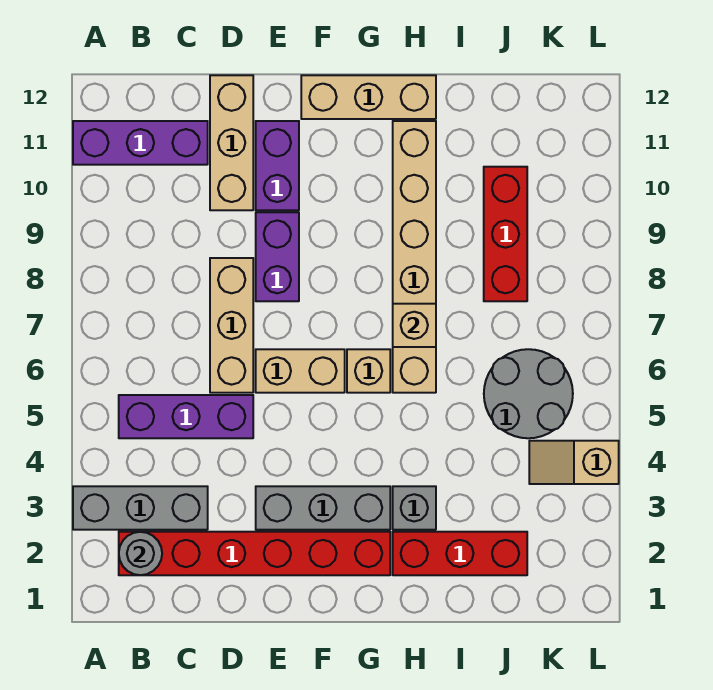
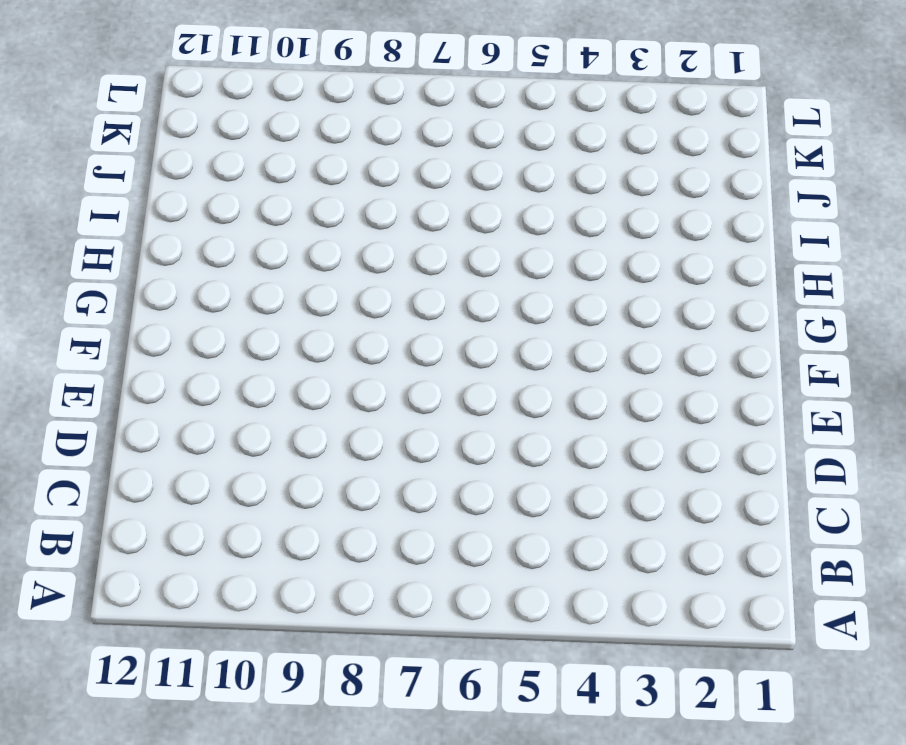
none -> grey brick A3:C3 level 1
none -> purple brick A11:C11 level 1
none -> red brick B2:G2 level 1

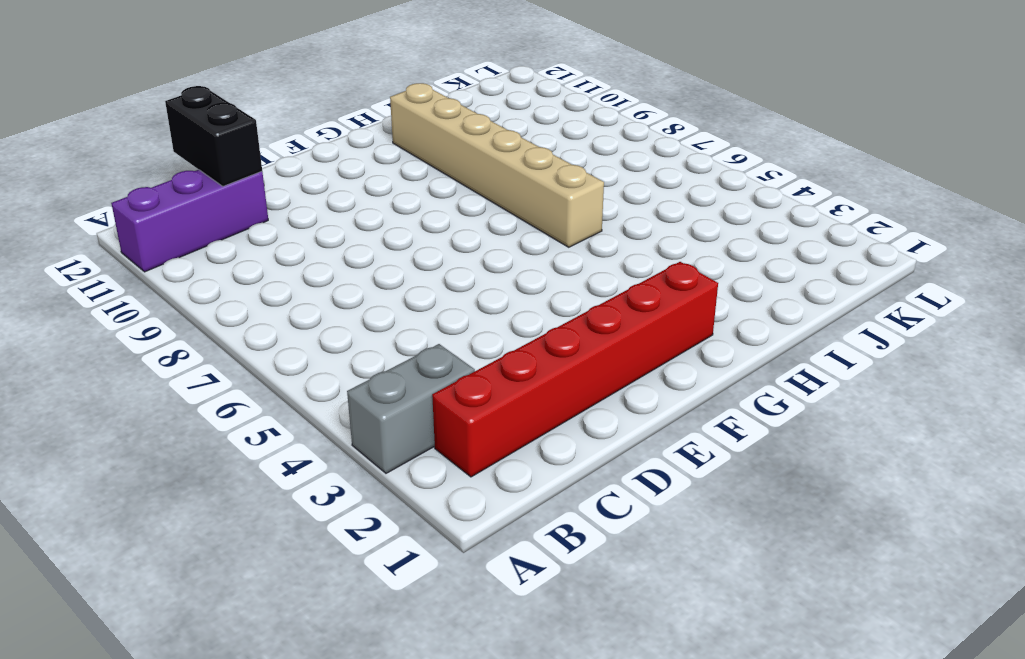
grey brick A3:B3 level 1 -> grey brick A3:C3 level 1
black brick C11:C12 level 2 -> none
none -> purple brick B5:D5 level 1
none -> tan brick D6:D8 level 1
none -> tan brick D10:D12 level 1

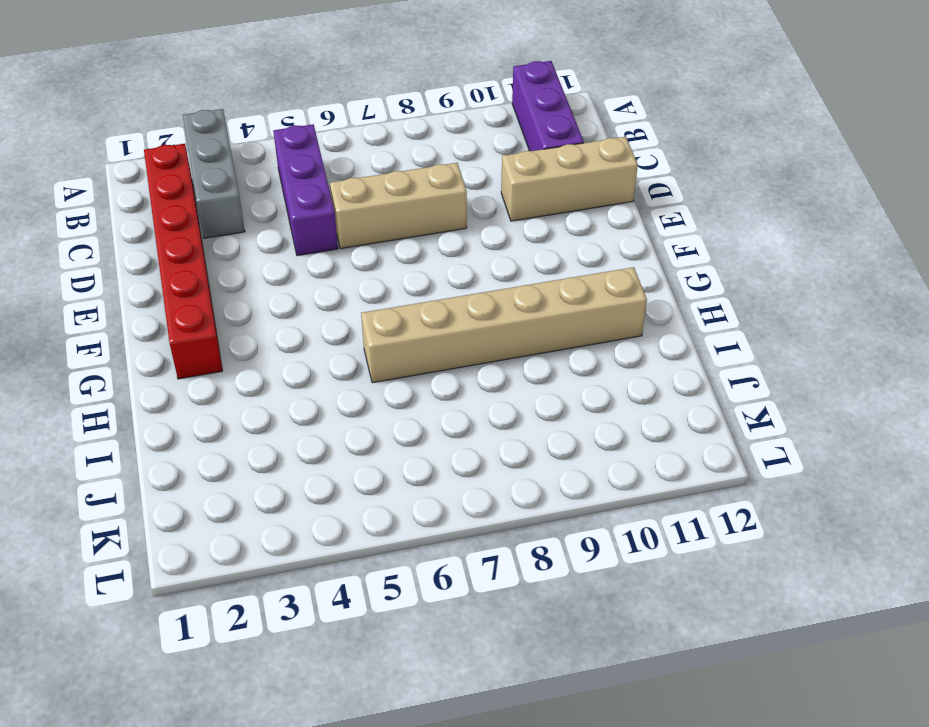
none -> grey brick E3:G3 level 1
none -> tan brick E6:F6 level 1
none -> purple brick E8:E9 level 1

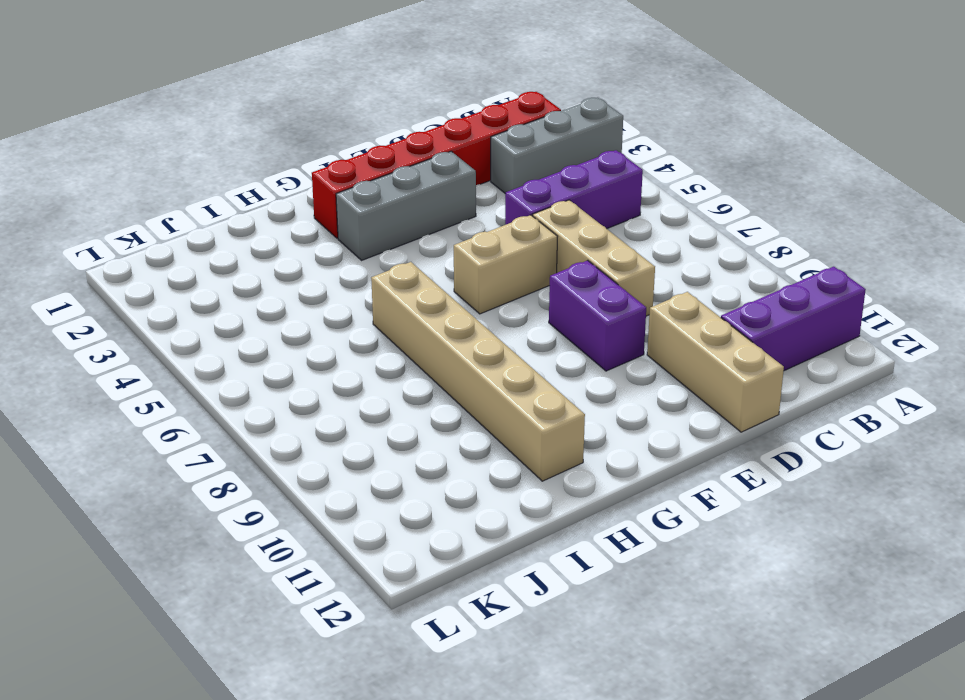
none -> purple brick E10:E11 level 1
none -> tan brick F12:H12 level 1
none -> tan brick G6 level 1

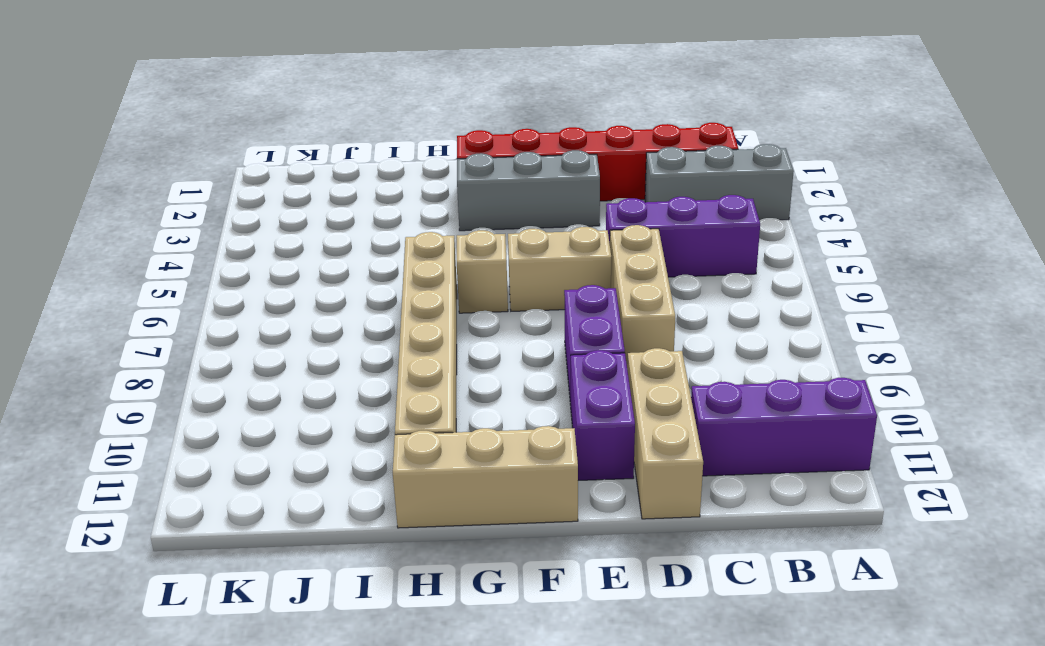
none -> red brick H2:J2 level 1
none -> grey brick H3 level 1
none -> grey round brick J5:K6 level 1

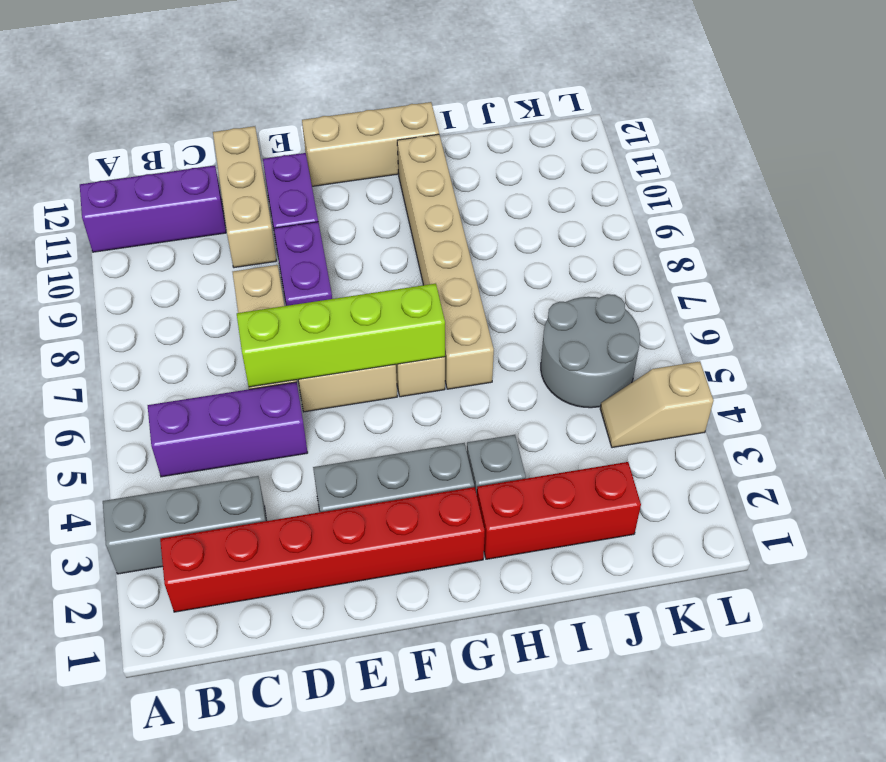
lime brick D6:G6 level 2 -> none
none -> red brick J8:J10 level 1
none -> grey round brick B2 level 2
none -> tan brick H7 level 2

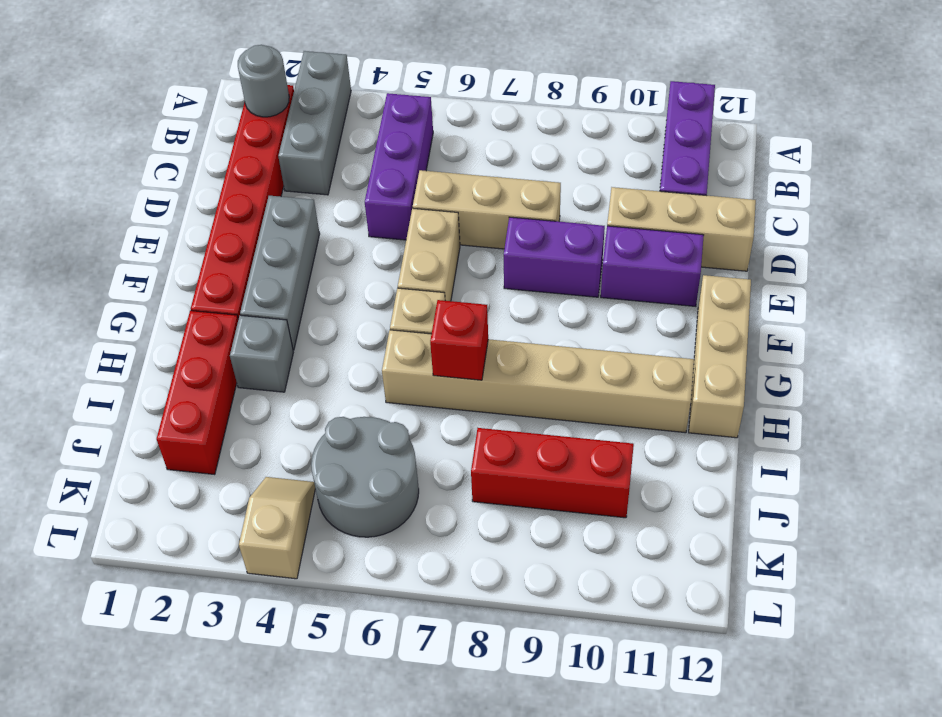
red brick H7 level 2 -> tan brick H7 level 2

